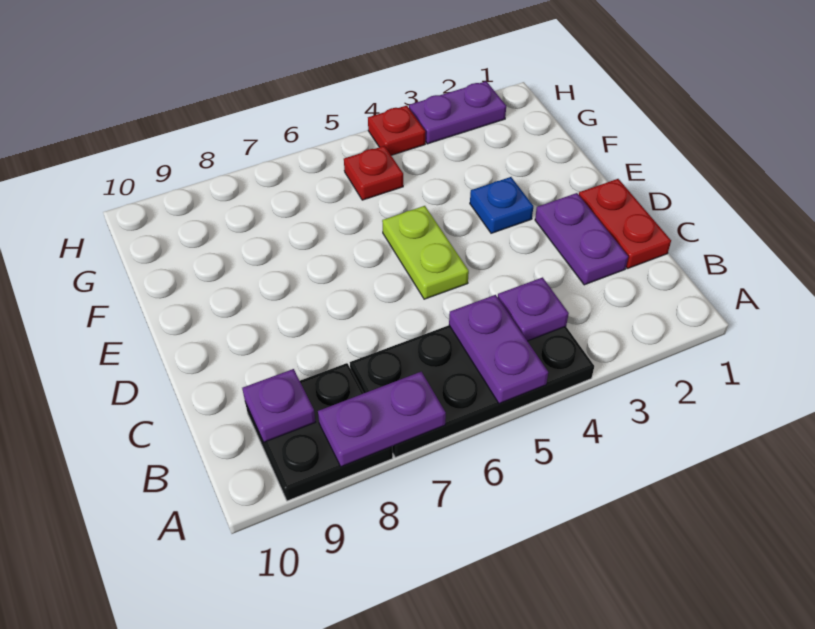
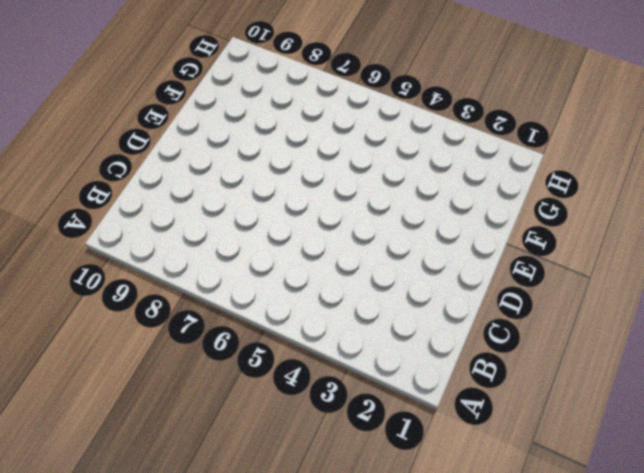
none -> black plate A4:B7 level 1
none -> black plate A8:B9 level 1
none -> red plate C1:D1 level 1

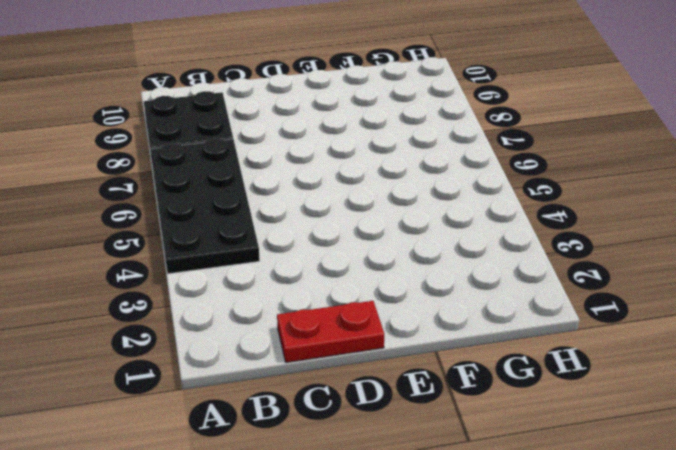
none -> purple plate C2:D2 level 1
none -> lime plate D5:E5 level 1
none -> blue plate E3 level 1

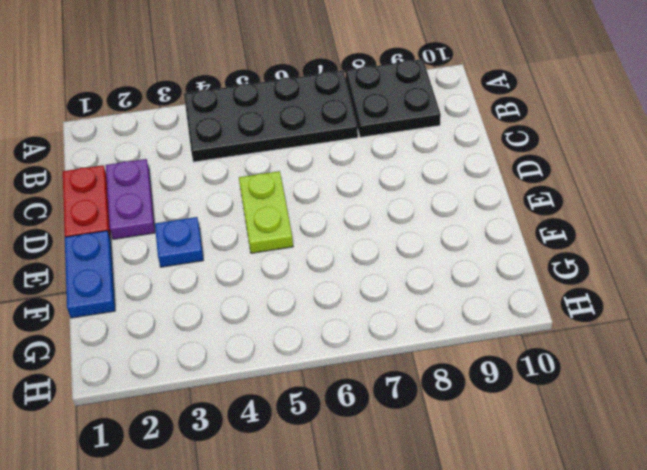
blue plate E1:F1 level 1 -> none
none -> red plate G5 level 1
none -> purple plate H2:H3 level 1
none -> red plate H4 level 1

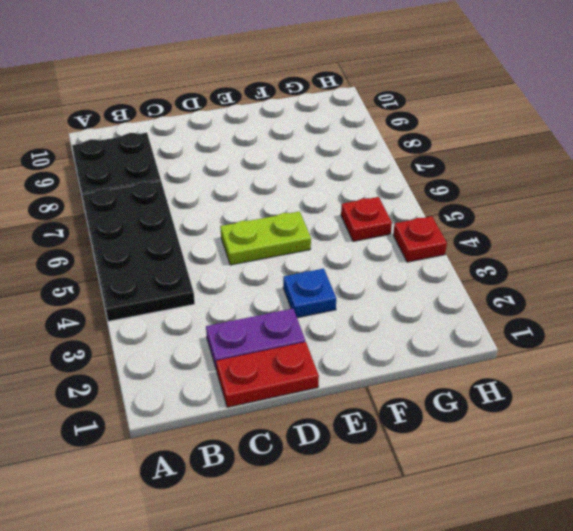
none -> purple plate H2:H3 level 1
none -> purple plate A5:B5 level 2
none -> purple plate A7:A8 level 2

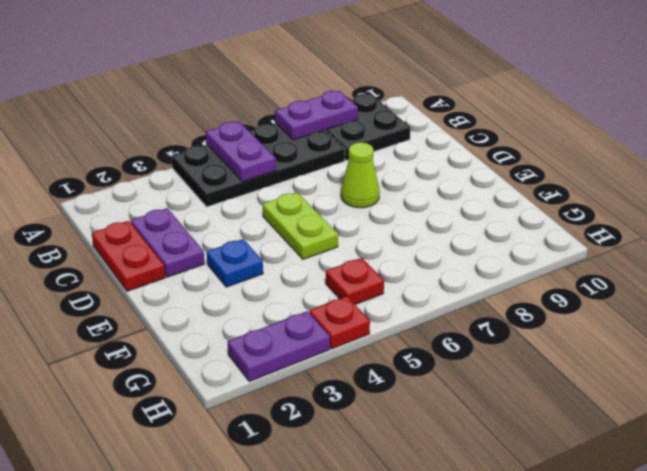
lime cone D7 level 1 -> none
none -> purple plate B4 level 2
none -> purple plate B9 level 2

